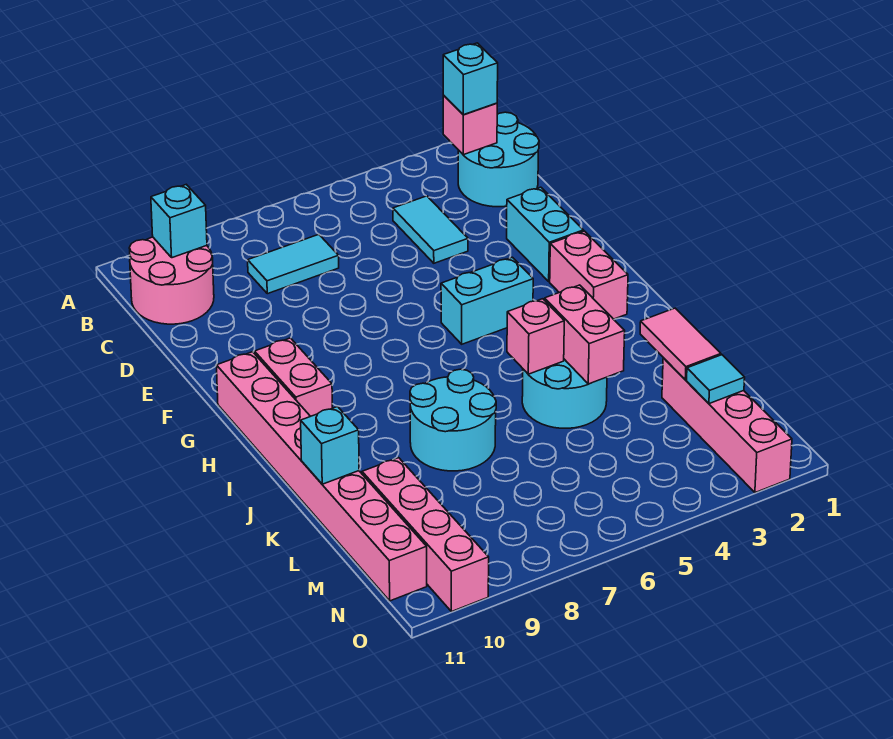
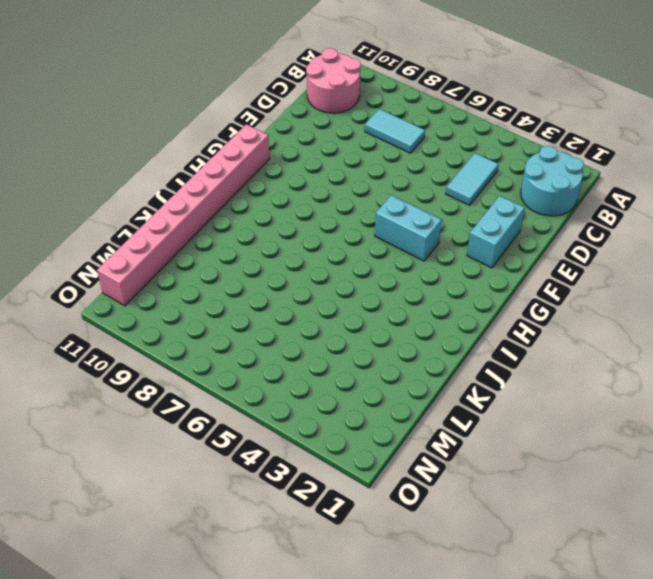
none -> pink brick G2:H2 level 1
none -> pink brick G10:H10 level 1
none -> cyan round brick J4:K5 level 1

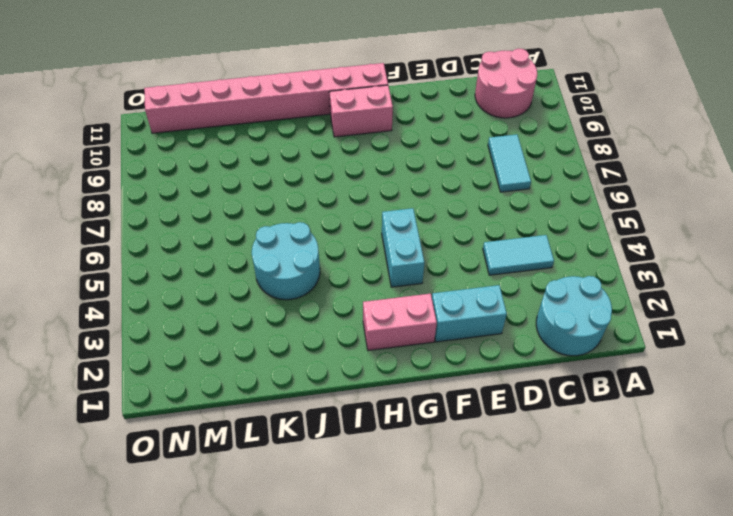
none -> cyan round brick J7:K8 level 1
none -> pink brick L2:O2 level 1
none -> pink brick L10:O10 level 1

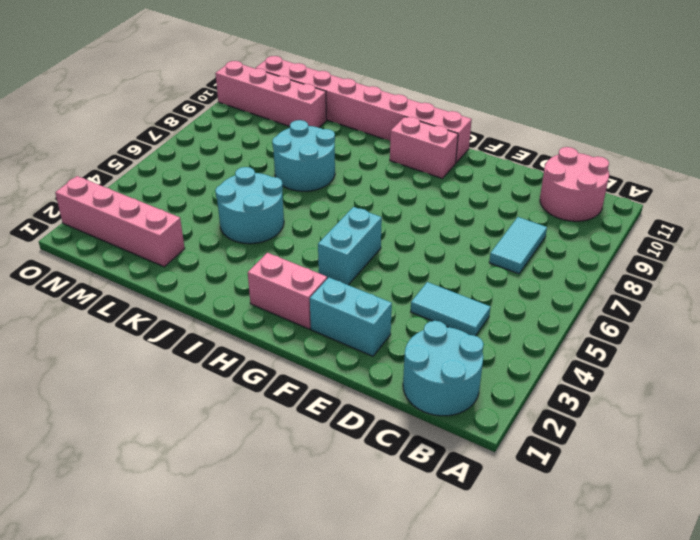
none -> pink brick B2 level 2
none -> cyan brick B10 level 2
none -> pink brick J4:K4 level 2

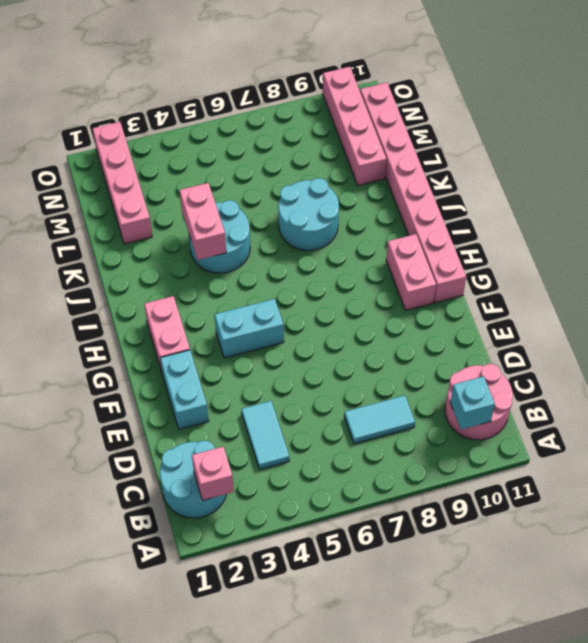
none -> pink brick J5 level 2
none -> pink tile K2:L2 level 2
none -> cyan brick K11 level 2

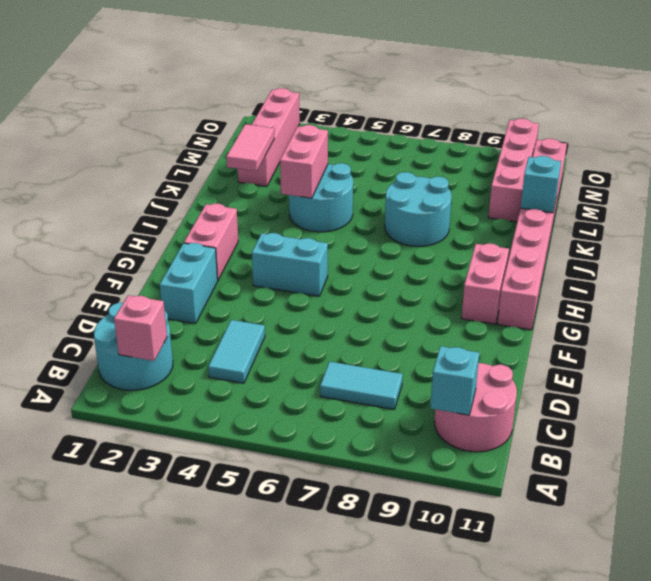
none -> pink brick J5 level 2
none -> cyan tile M2 level 2
none -> cyan brick B2 level 3

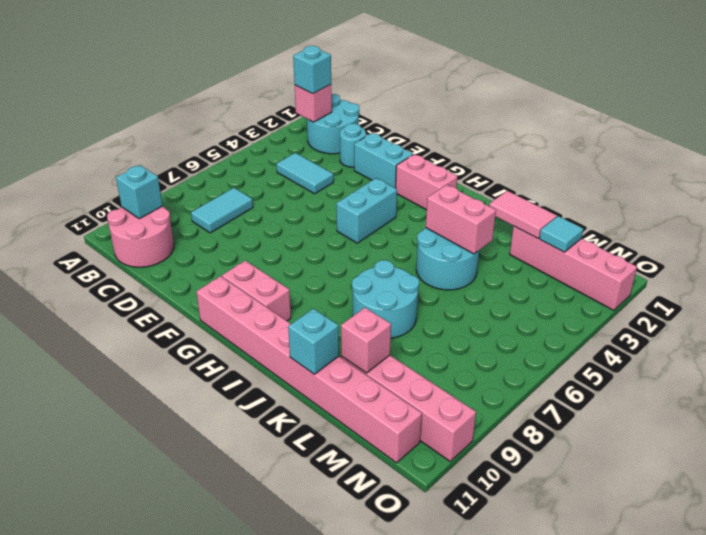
cyan round brick D2 level 1 -> none
pink brick L10 level 2 -> pink brick J5 level 2

